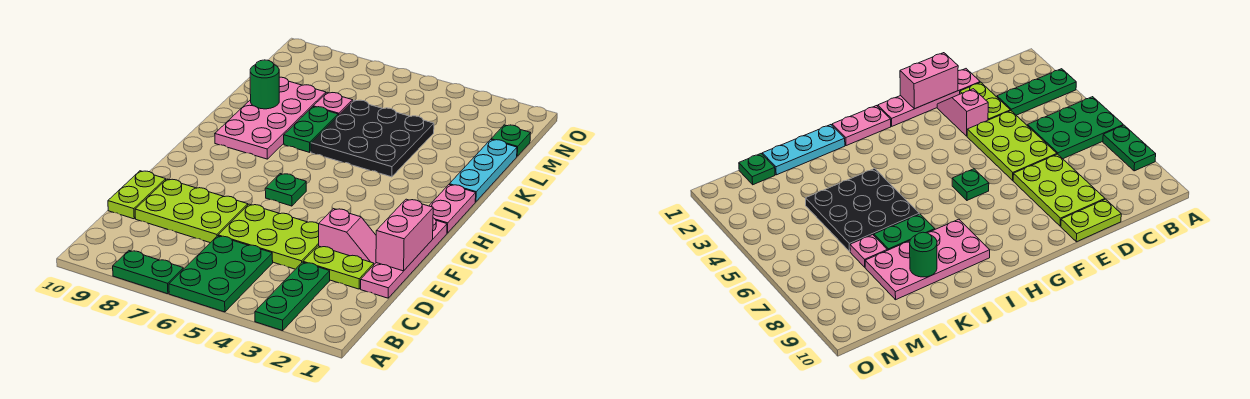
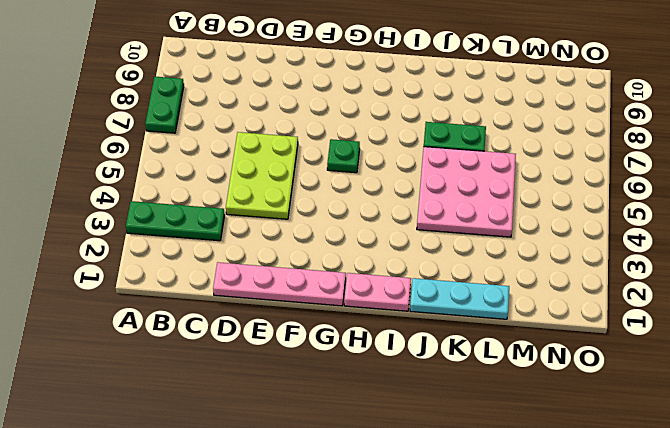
pink plate J4:L6 level 1 -> black plate J4:L6 level 1
none -> green plate A5:C6 level 1
none -> lime plate D2:D3 level 1
none -> lime plate D7:E9 level 1

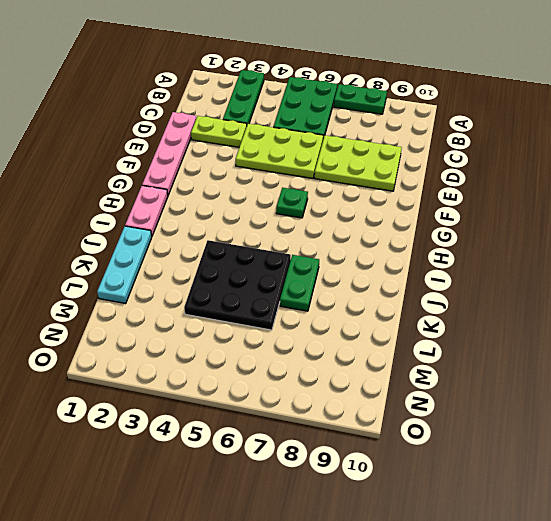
none -> lime plate D10:E10 level 1
none -> pink slope E2:E3 level 1 top 3
none -> pink plate I8:L9 level 1

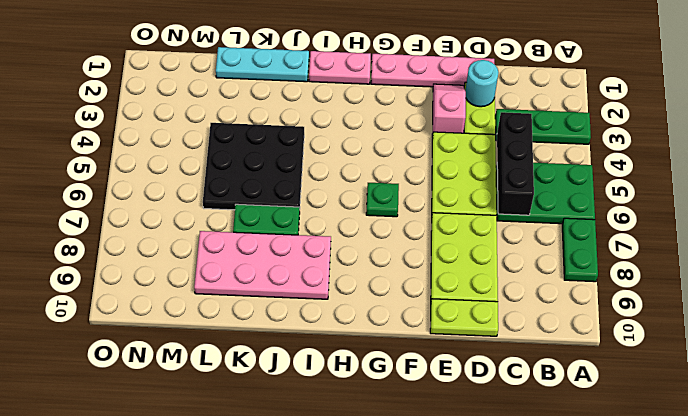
black brick C4:C6 level 2 -> none
cyan round brick D2 level 2 -> none
none -> pink plate L7 level 1
none -> green plate M1 level 1
none -> pink brick E1:F1 level 2

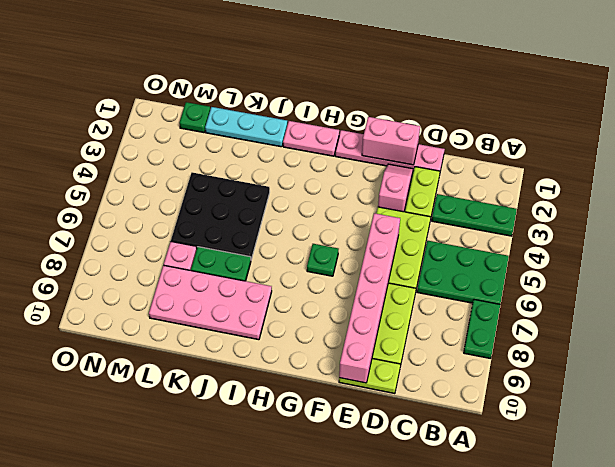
pink brick E5:E10 level 2 -> none
none -> green round brick K9 level 2

